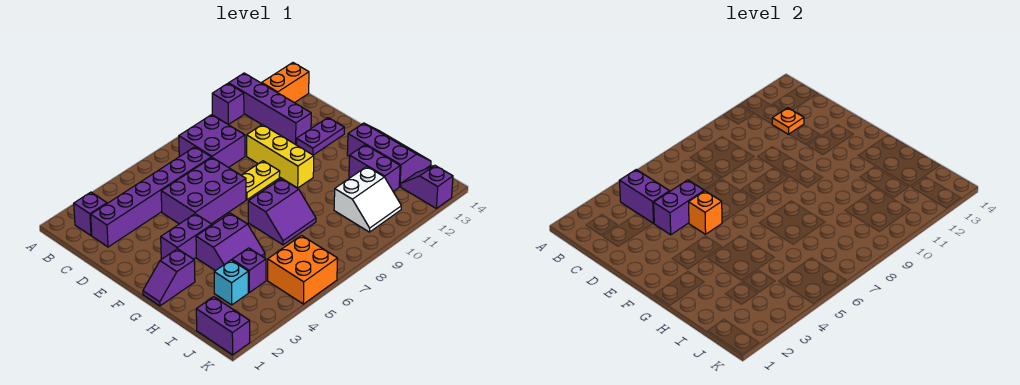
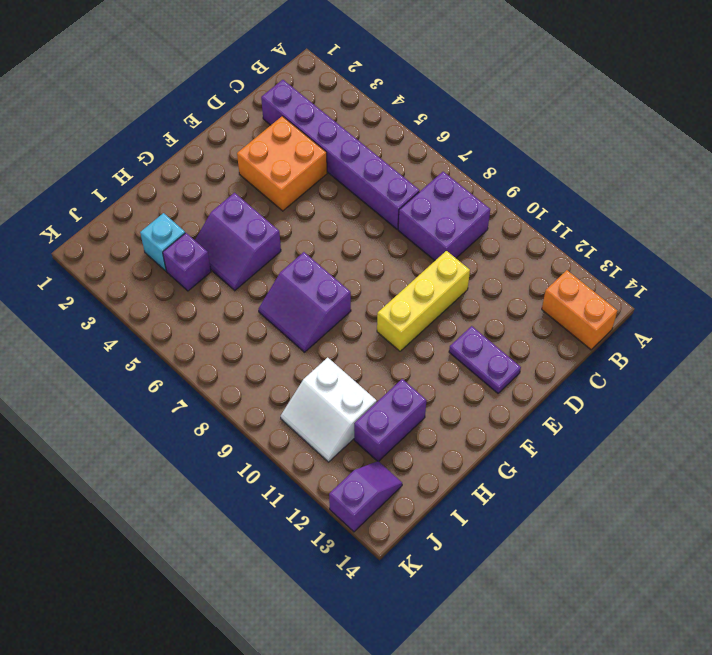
orange brick D3:E4 level 1 -> orange brick J5:K6 level 1
none -> purple brick A11 level 1
none -> purple brick A12:D12 level 1
none -> purple brick B2 level 1

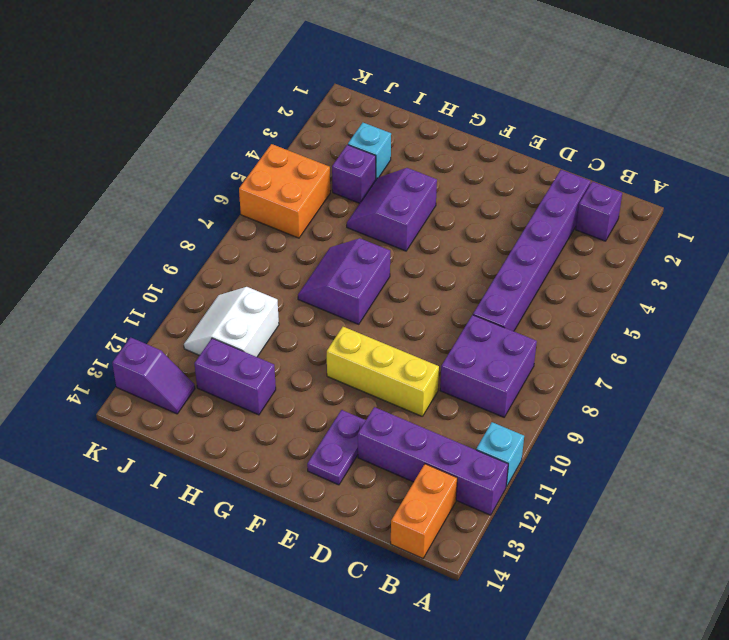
cyan brick A11 level 1 -> purple brick A11 level 1
none -> purple brick D5:E7 level 1
none -> yellow plate E8:E9 level 1
none -> purple brick F3:F4 level 1

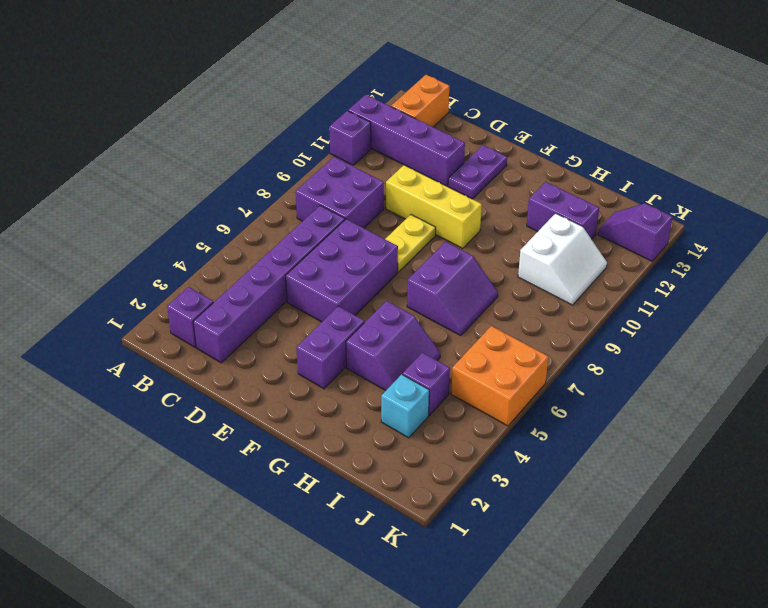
none -> purple slope G1:G2 level 1 top 2
none -> purple slope G13:I14 level 1 top 13
none -> purple brick J1:K1 level 1

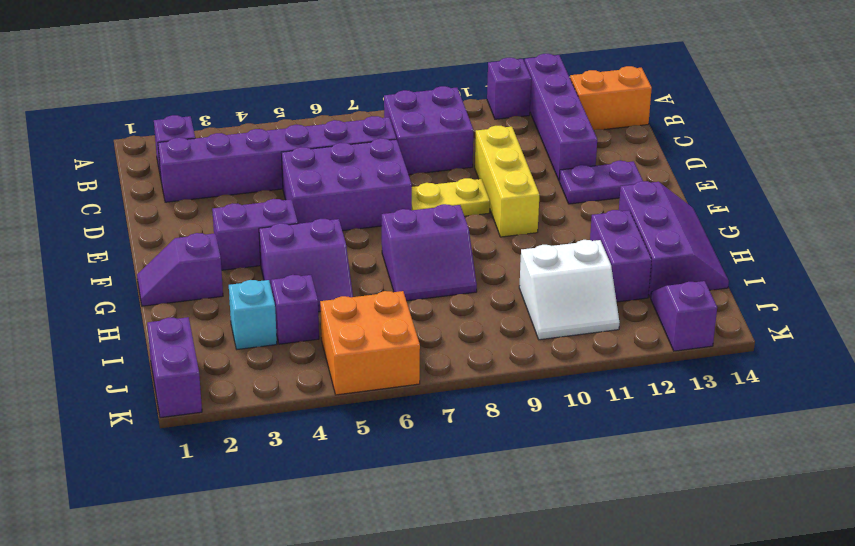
none -> purple brick B4:C4 level 2
none -> orange plate C12 level 2
none -> purple brick D4:D5 level 2

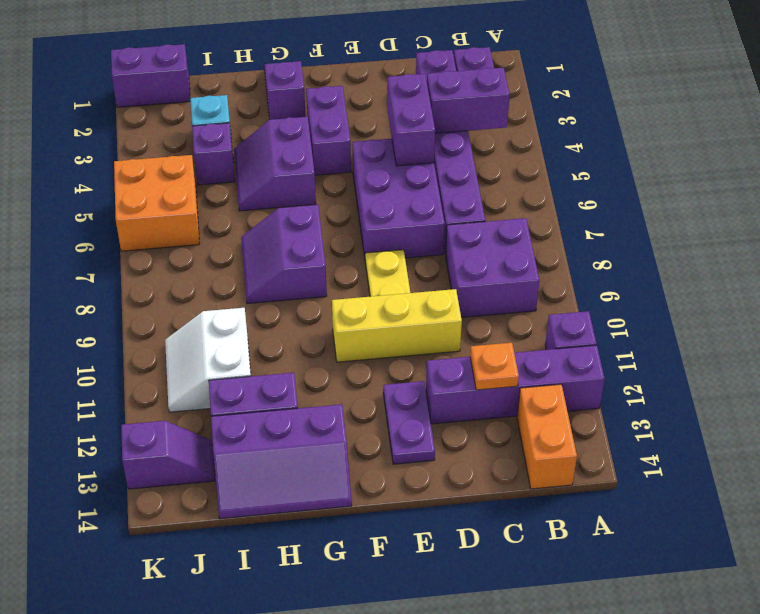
none -> orange brick E5 level 2

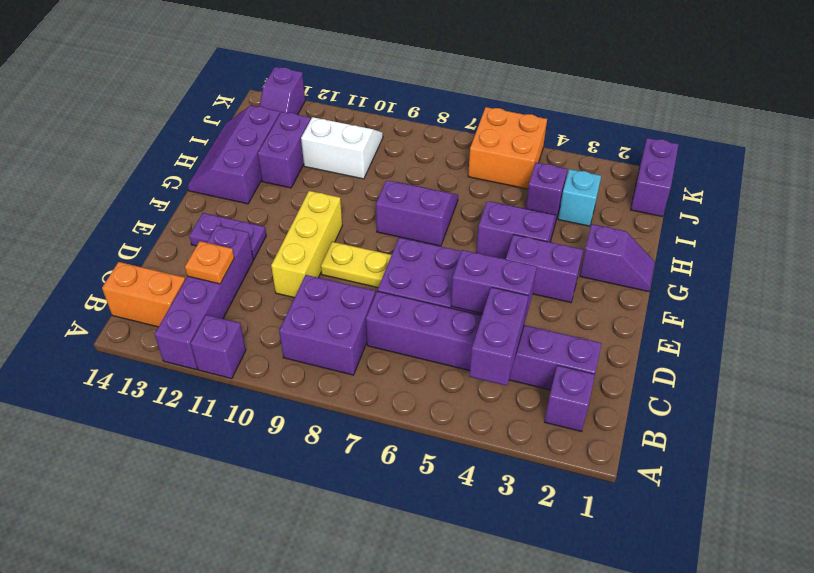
none -> orange brick E5 level 2

